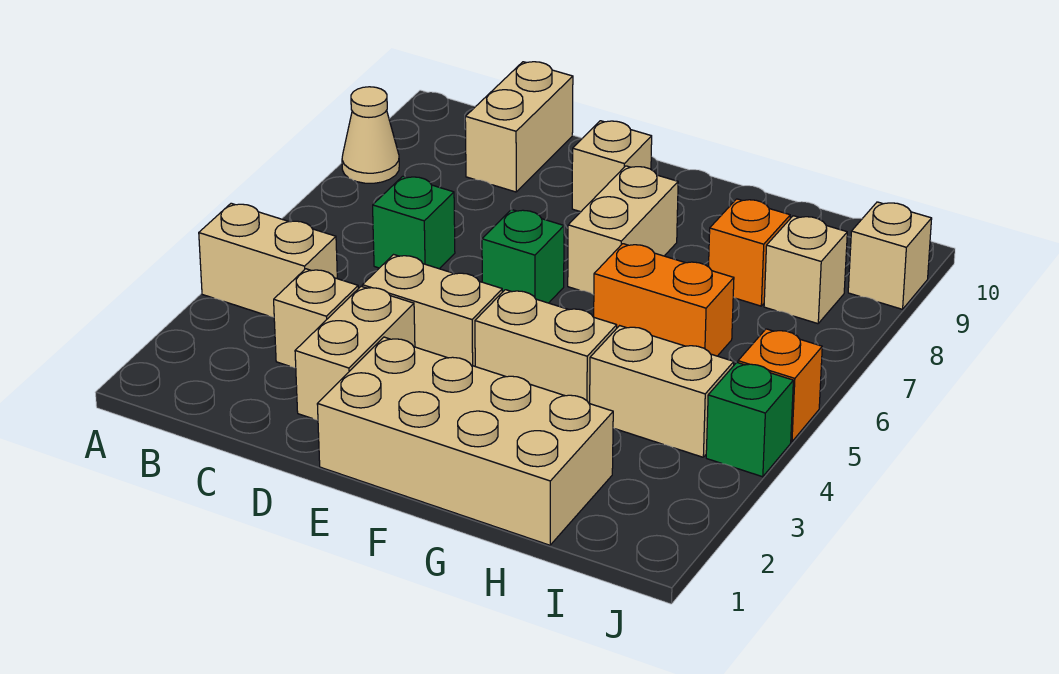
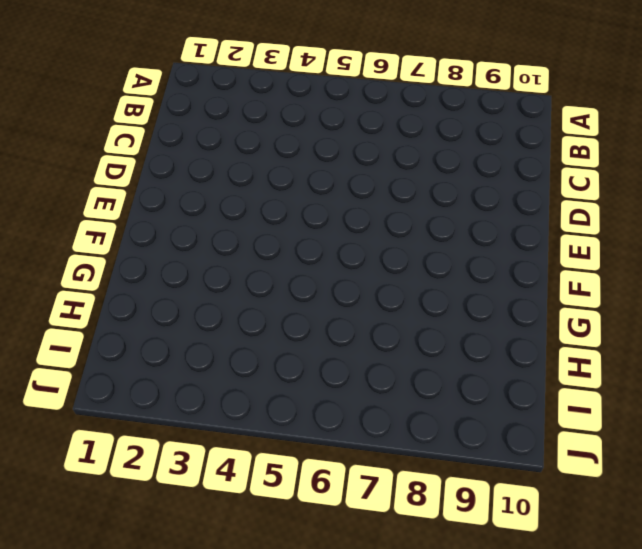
none -> tan brick A4:B4 level 1
none -> tan cone A8 level 1
none -> tan brick C3 level 1

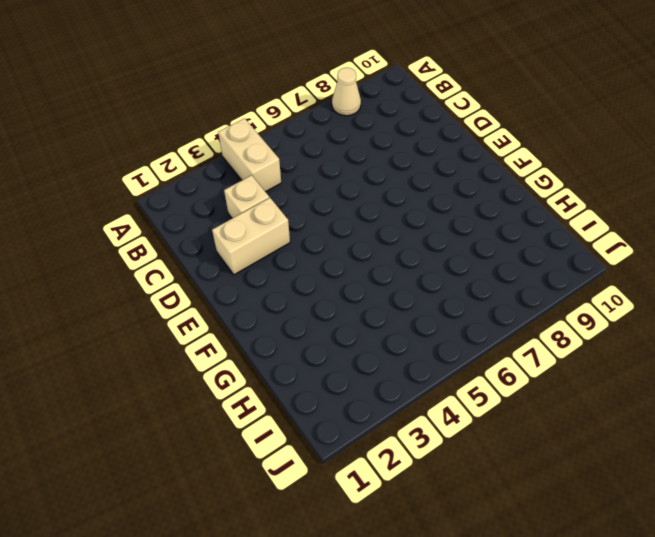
none -> green brick C6 level 1
none -> tan brick C9:C10 level 1
none -> tan brick D4:E4 level 1

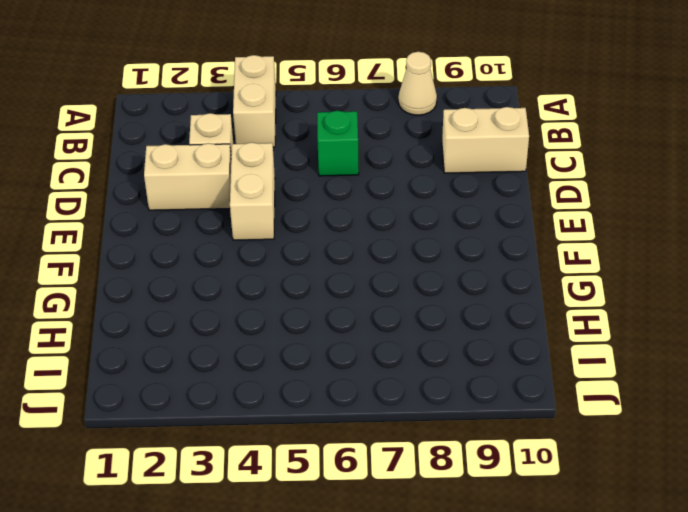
none -> tan brick E1:H2 level 1
none -> green brick E6 level 1
none -> tan brick E9 level 1

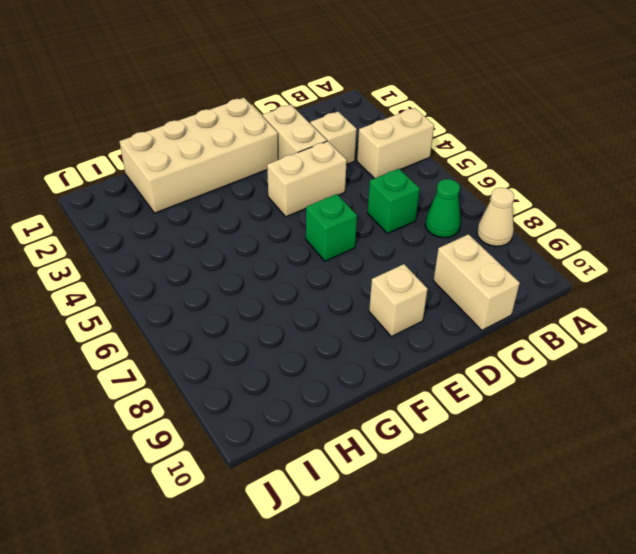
green cone B7 level 1 -> none
none -> tan brick F4:G4 level 1
none -> tan brick F7:F8 level 1
none -> orange brick G6:H6 level 1

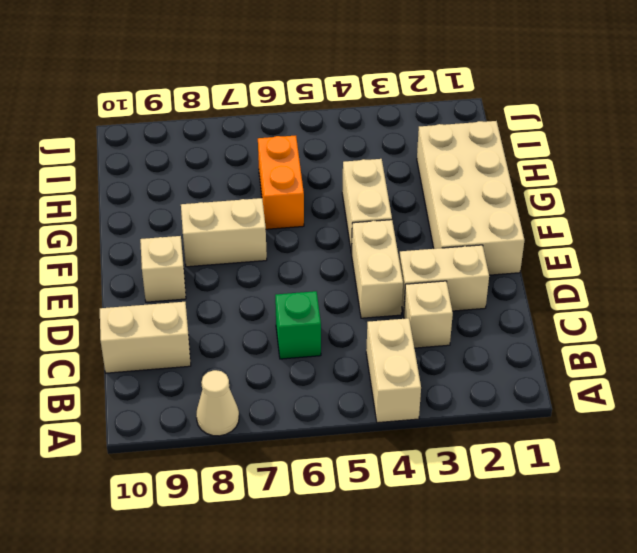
none -> green brick E6 level 1
none -> tan brick H4:I4 level 1
none -> orange brick H8 level 1

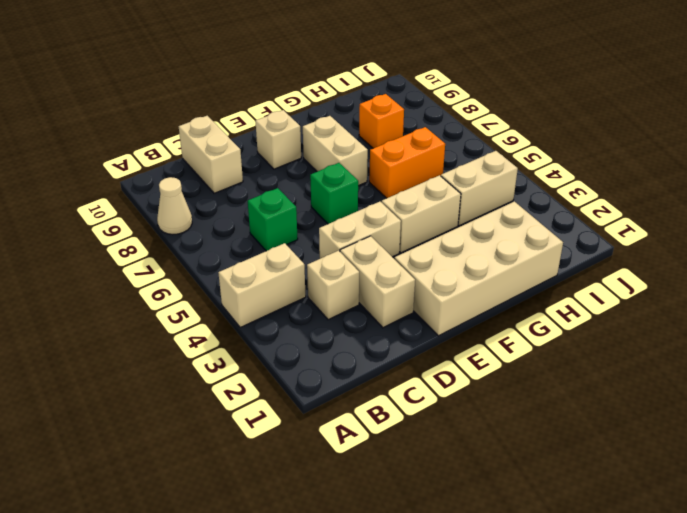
none -> tan brick I8 level 1
none -> green brick J4 level 1
none -> orange brick J5 level 1

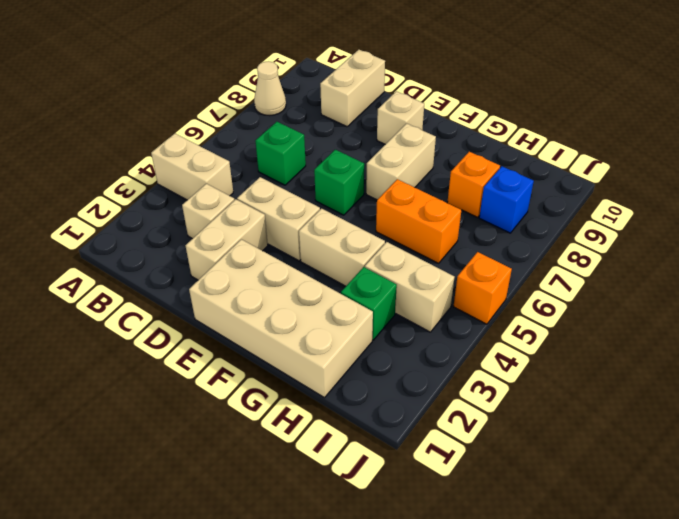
green brick H3 level 1 -> green brick J4 level 1
blue brick I8 level 1 -> tan brick I8 level 1
none -> tan brick J9 level 1

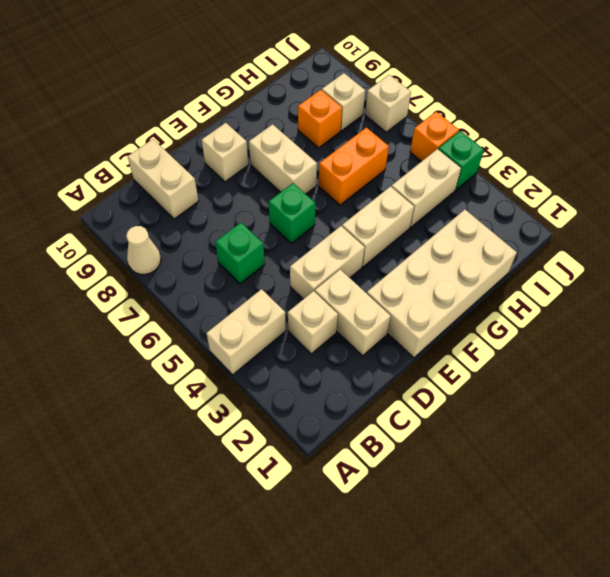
tan brick J7 level 1 -> tan brick J9 level 1

